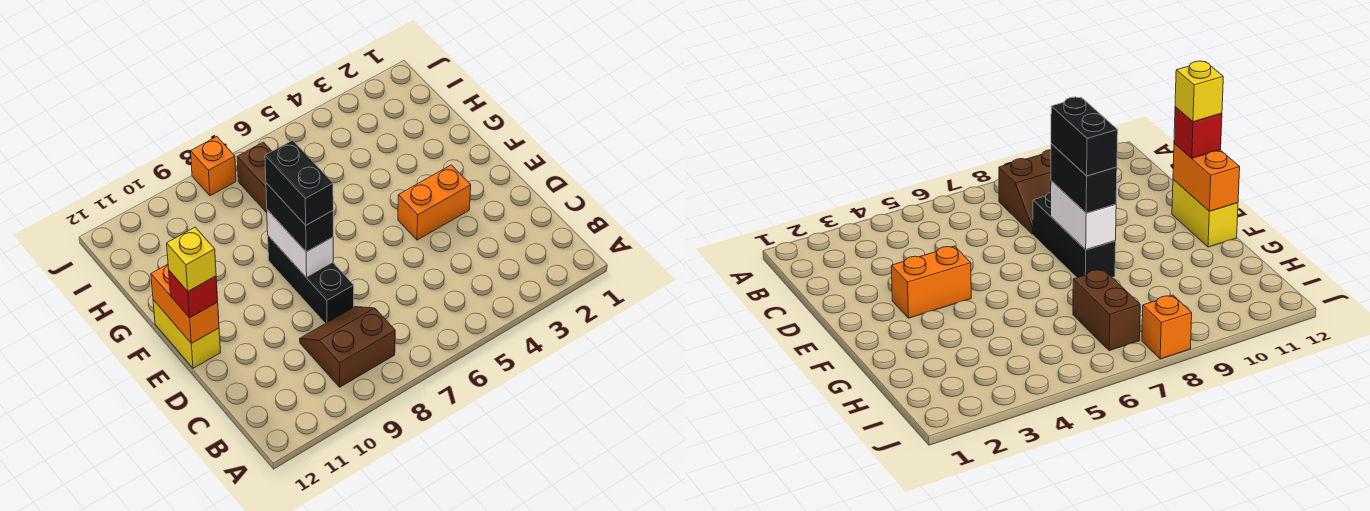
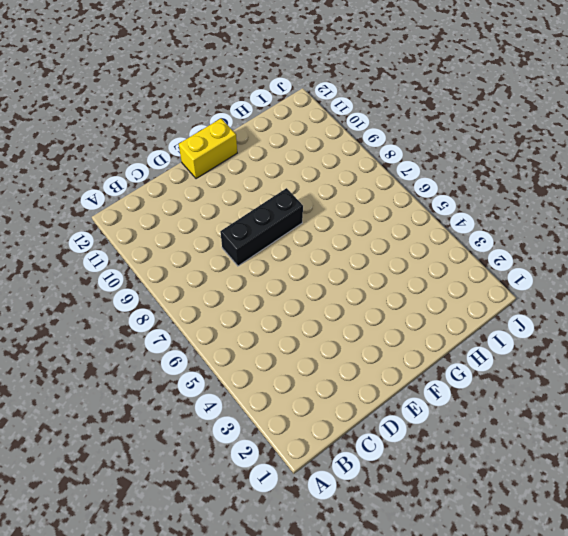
none -> brown slope B8:C9 level 1 top B
none -> orange brick E3:E4 level 1
none -> brown brick H7:I7 level 1

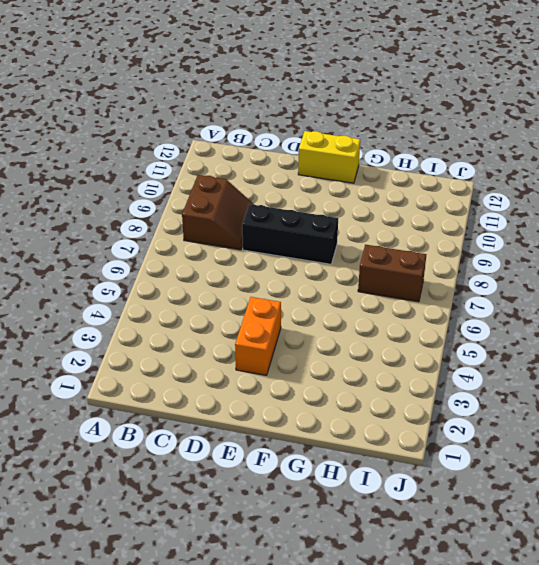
none -> orange brick J8 level 1
none -> white brick E8:F8 level 2
none -> orange brick E12:F12 level 2

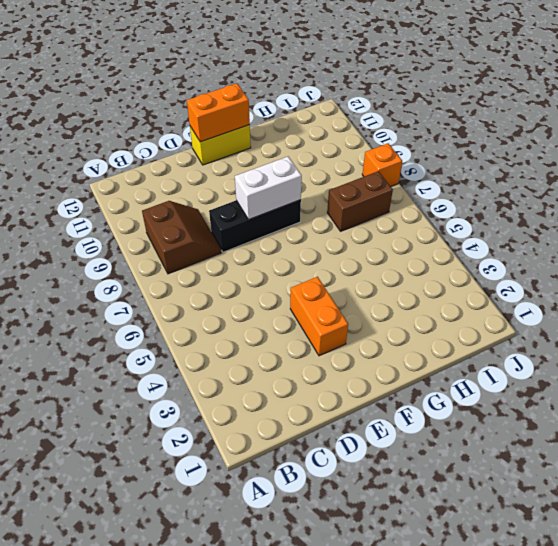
none -> black brick E8:F8 level 3
none -> red brick E12 level 3
none -> black brick E8:F8 level 4

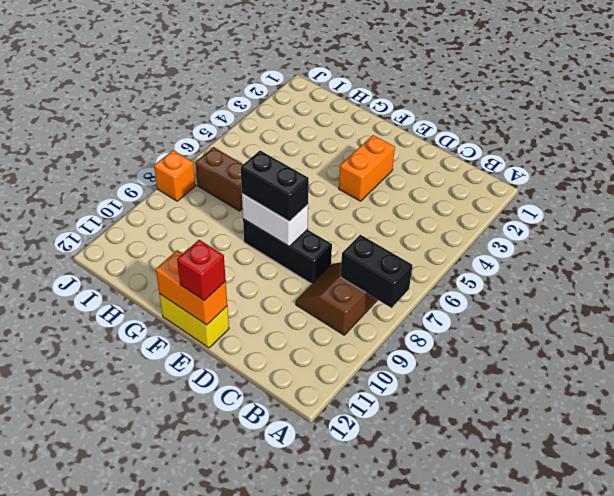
black brick A8:B8 level 2 -> black brick E8:F8 level 4
none -> yellow brick E12 level 4

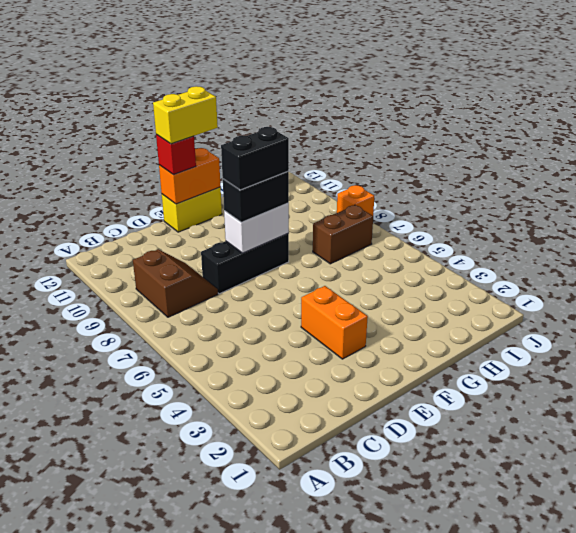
yellow brick E12:F12 level 4 -> yellow brick E12 level 4

